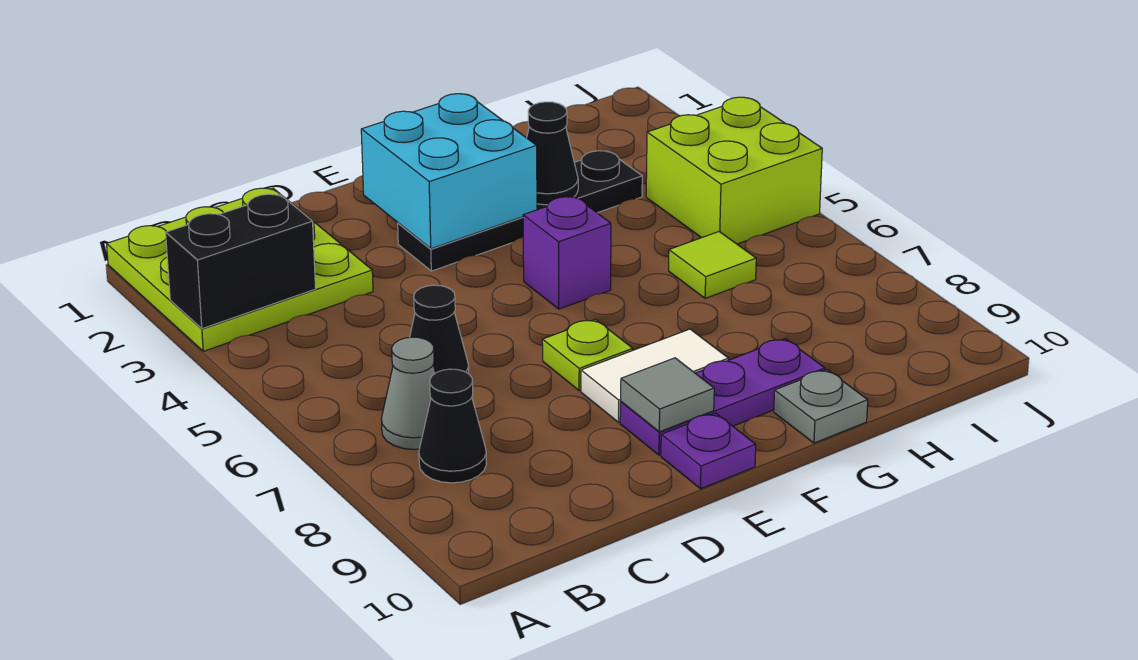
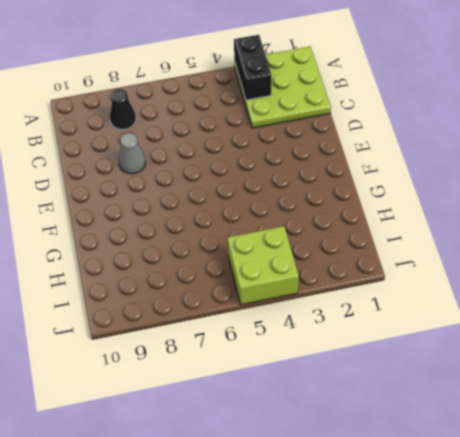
grey cone D8 level 1 -> grey cone B7 level 1
none -> black cone C6 level 1
none -> black plate E3:H3 level 1
none -> lime plate E7 level 1

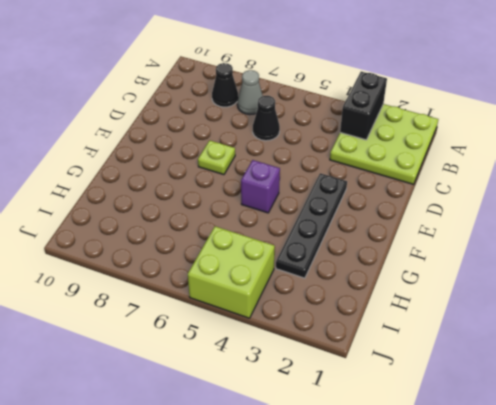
none -> white tile E8:F8 level 1
none -> purple plate E9:G9 level 1
none -> purple plate E10 level 1

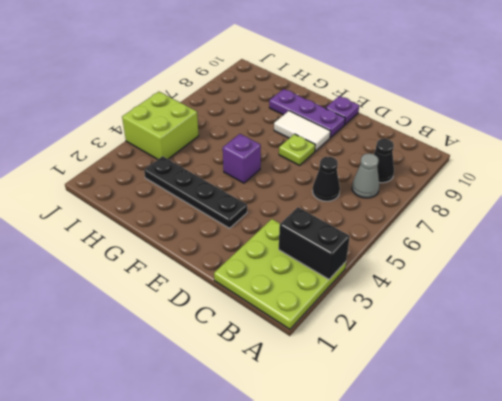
none -> grey plate G10 level 1
none -> lime tile H6 level 1
none -> cyan brick E2:F3 level 2

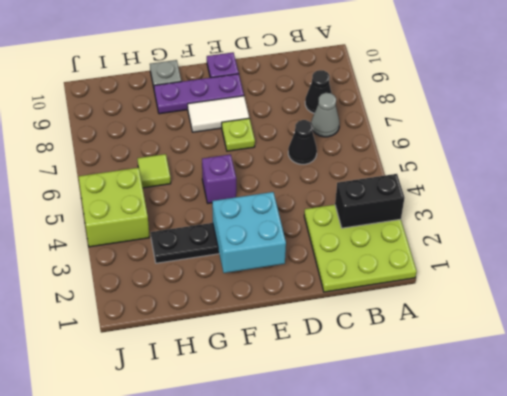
none -> grey tile E9 level 2
none -> black cone G3 level 2

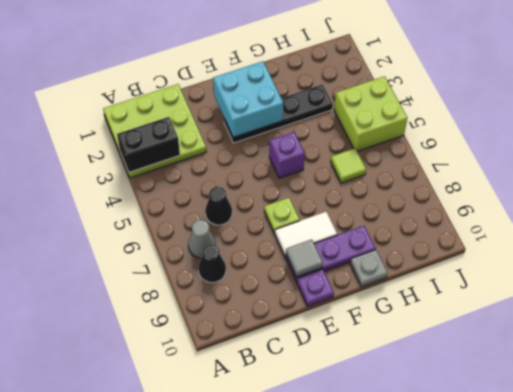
none -> black cone G3 level 2

